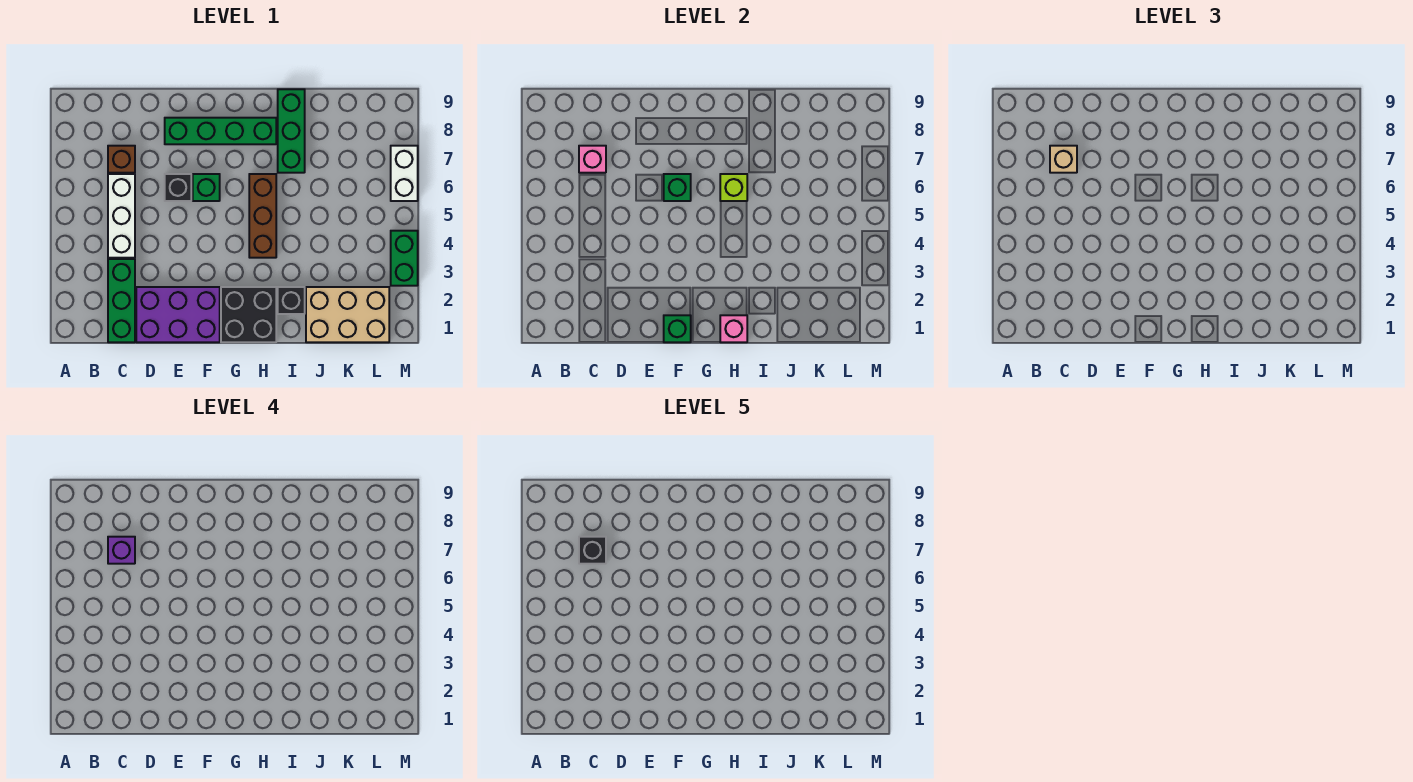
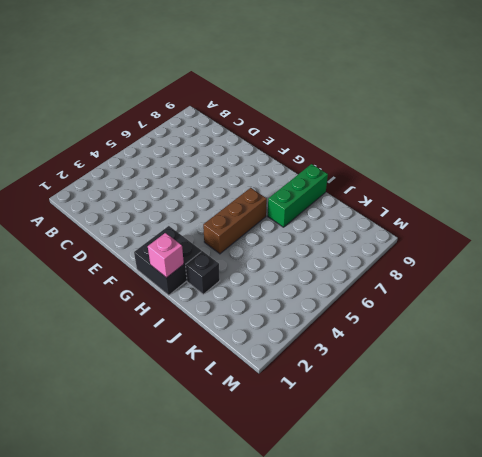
none -> green brick C1:C3 level 1
none -> white brick C4:C6 level 1
none -> brown brick C7 level 1

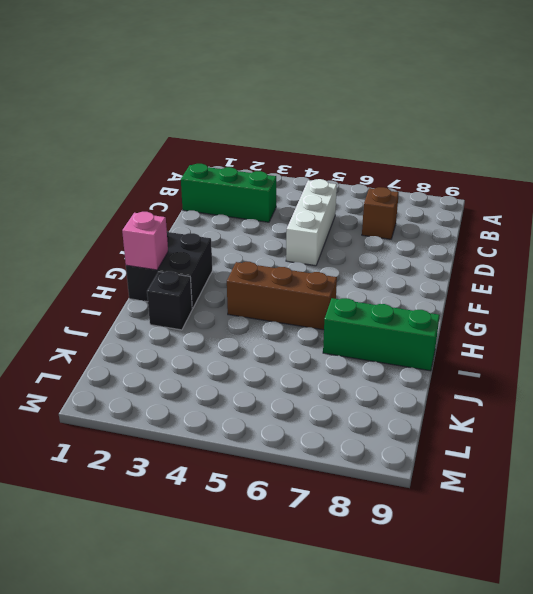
white brick C5:E5 level 1 -> white brick C4:C6 level 1
none -> purple brick D1:F2 level 1
none -> black brick E6 level 1
none -> green brick E8:H8 level 1

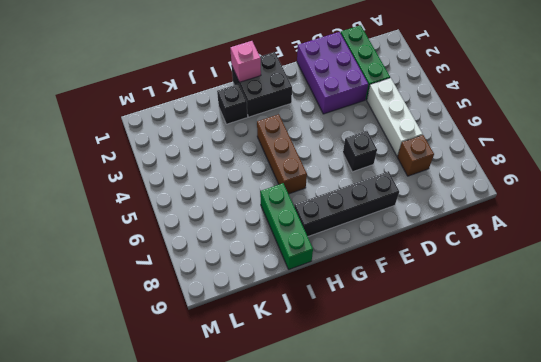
purple brick D1:E3 level 1 -> purple brick D1:F2 level 1
black brick E8:H8 level 1 -> green brick E8:H8 level 1
none -> green brick F6 level 1
none -> tan brick J1:L2 level 1
none -> green brick M3:M4 level 1

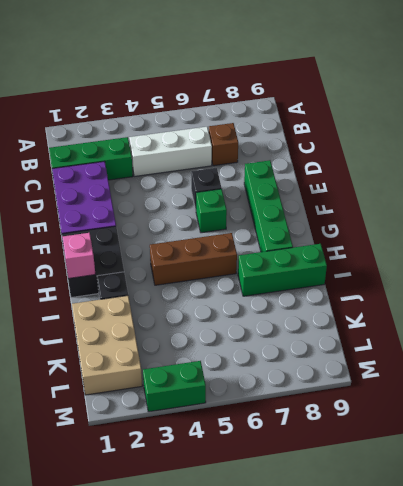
none -> white brick M6:M7 level 1
none -> pink brick C7 level 2
none -> green brick F1 level 2

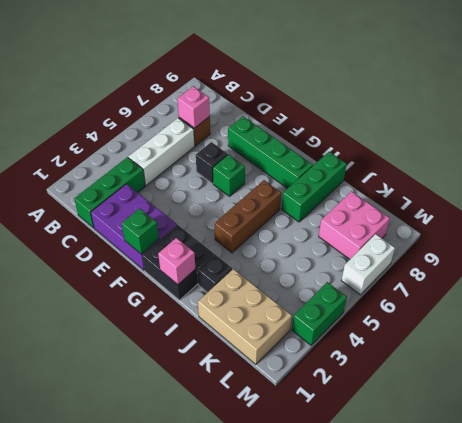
pink brick K7:L8 level 1 -> none
none -> green brick F6 level 2
none -> lime brick H6 level 2
none -> tan brick C7 level 3

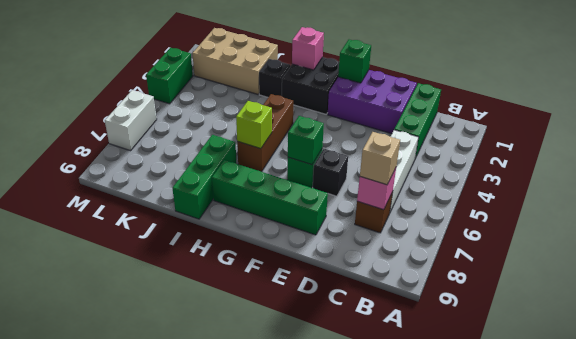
none -> purple brick C7 level 4
none -> black brick C7 level 5

